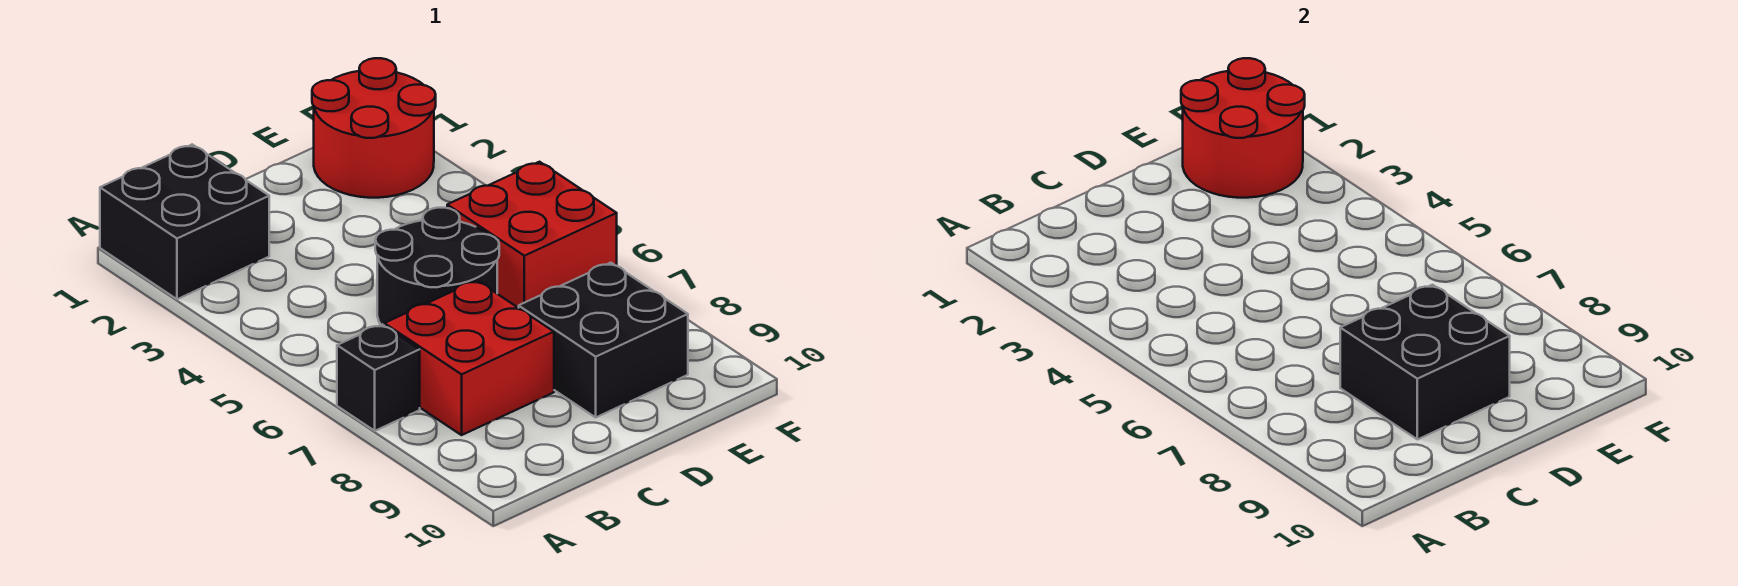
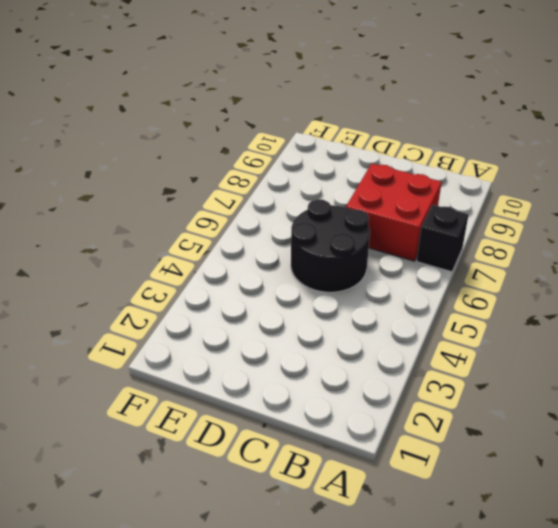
none -> black brick A1:B2 level 1
none -> black brick D8:E9 level 1

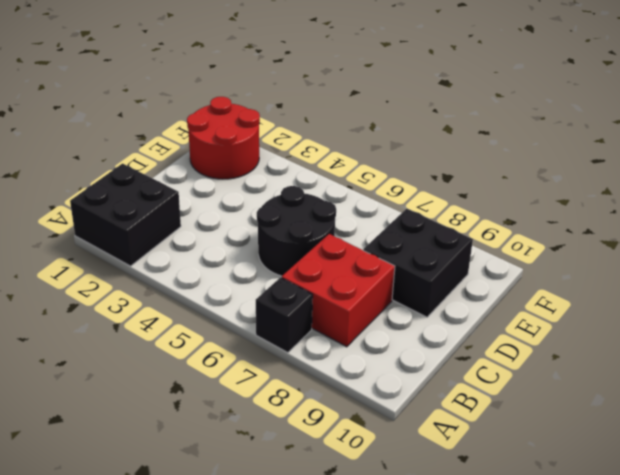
none -> red brick E5:F6 level 1
none -> black brick C8:D9 level 2

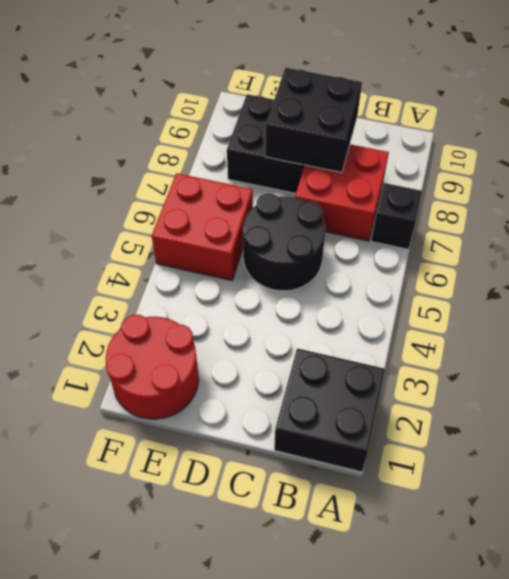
none -> red round brick E1:F2 level 2

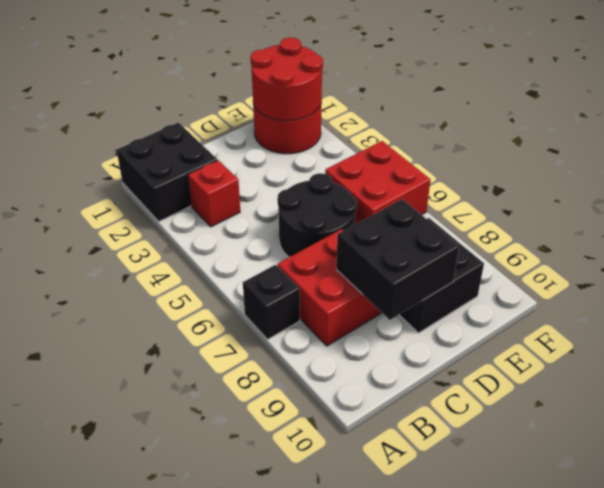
red brick B3 level 1 -> none

